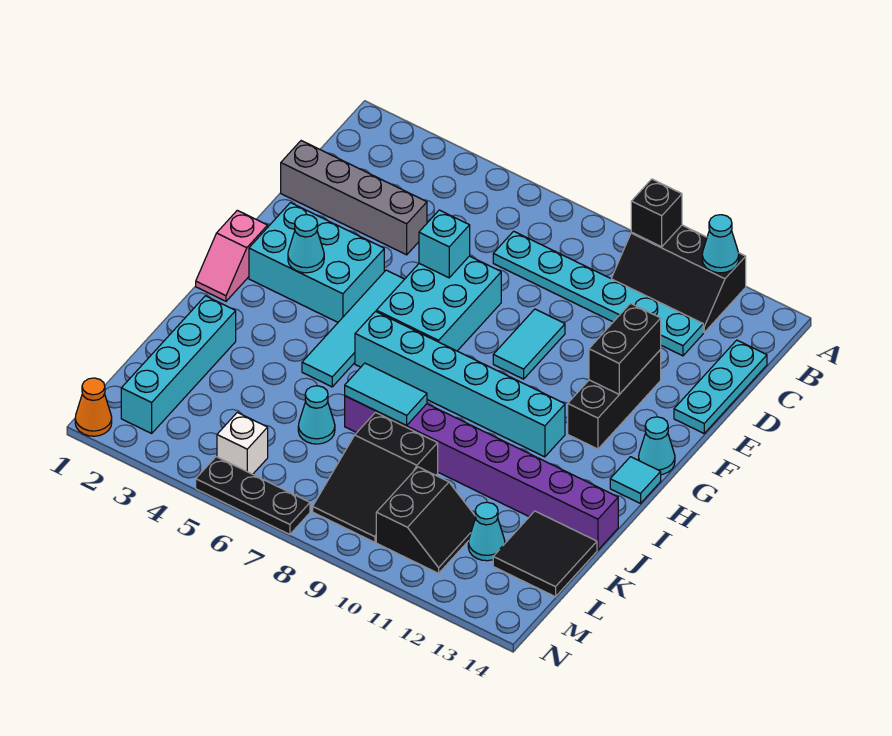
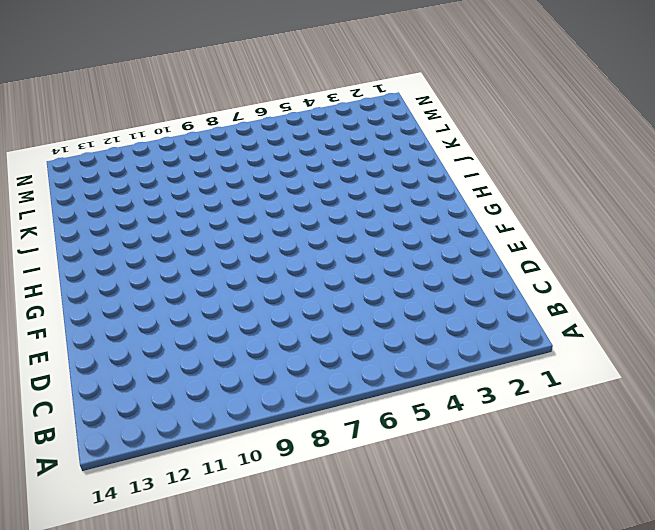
none -> black slope A10:B12 level 1 top A
none -> cyan plate C7:C12 level 1
none -> cyan plate C14:E14 level 1

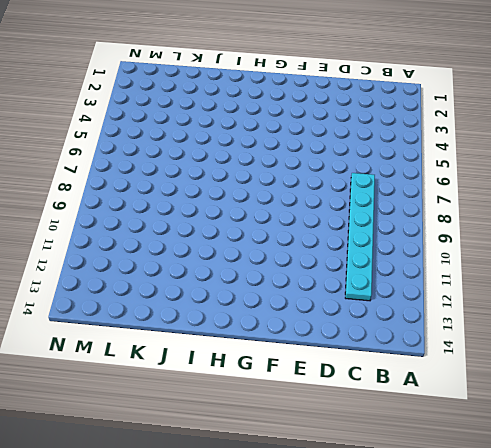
none -> black slope A10:B12 level 1 top A
none -> cyan plate C14:E14 level 1
none -> grey brick D1:D4 level 1

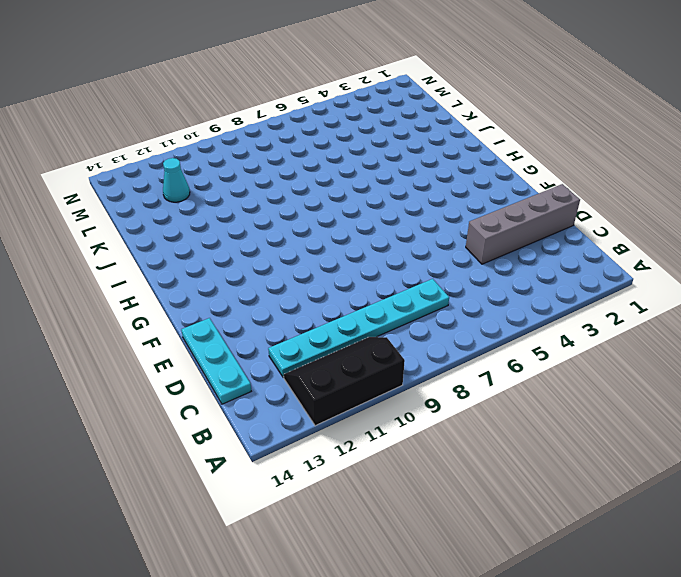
none -> cyan brick E6:G7 level 1
none -> cyan tile E9:F9 level 1
none -> black brick E12:G12 level 1

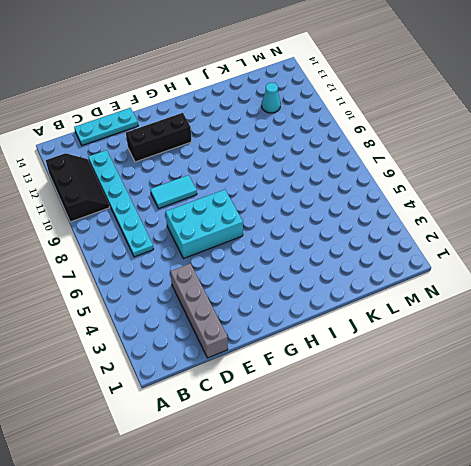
none -> cyan brick F2:G4 level 1
none -> cyan tile F5:I5 level 1
none -> pink slope G1:H1 level 1 top G

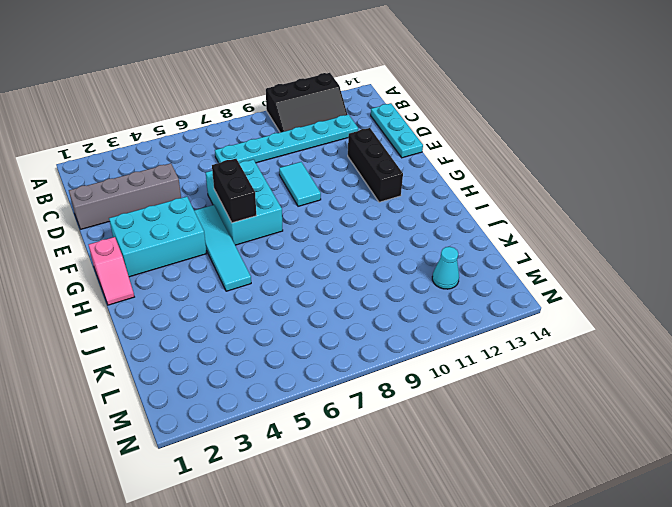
black brick F6:G6 level 2 -> black brick E12:F12 level 2
none -> cyan cone G14 level 1
none -> cyan brick H6:H11 level 1
none -> cyan tile H14 level 1

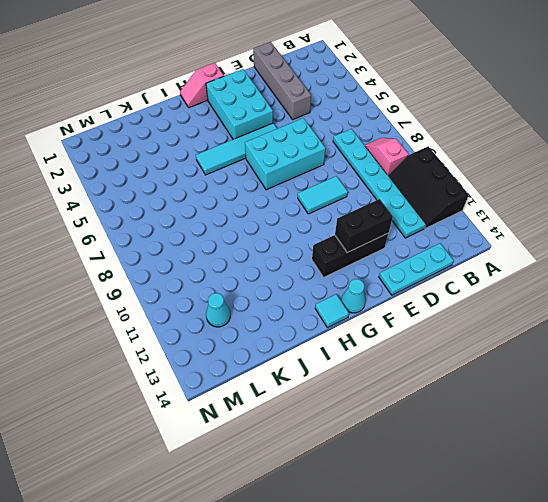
pink slope B8:B9 level 1 top 9 -> none
none -> cyan brick H6:H11 level 1
none -> cyan brick J2:M2 level 1
none -> purple brick J7:J14 level 1

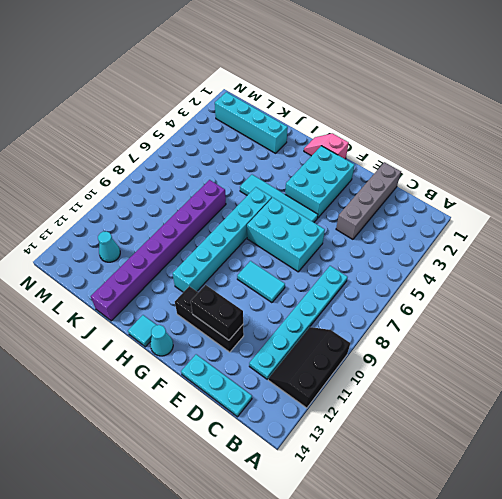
none -> cyan cone K6 level 1
none -> black slope K8:M9 level 1 top K
none -> black tile K13:L14 level 1

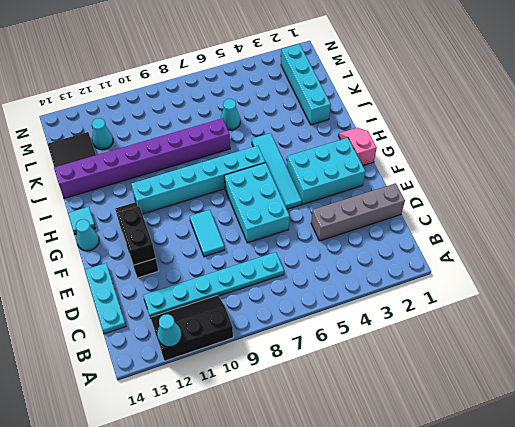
none -> black slope K8:M9 level 1 top K
none -> black slope L10:M11 level 1 top 10
none -> white brick M5 level 1

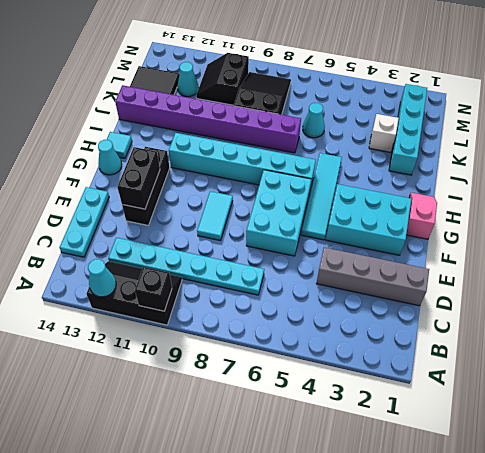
white brick K3 level 1 -> white brick M5 level 1
none -> orange cone N1 level 1
none -> black plate N5:N7 level 1
none -> cyan brick E6 level 2

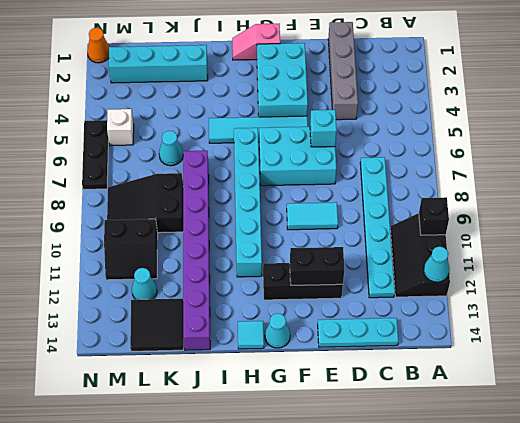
none -> cyan cone G3 level 2
none -> cyan tile J7:J8 level 2

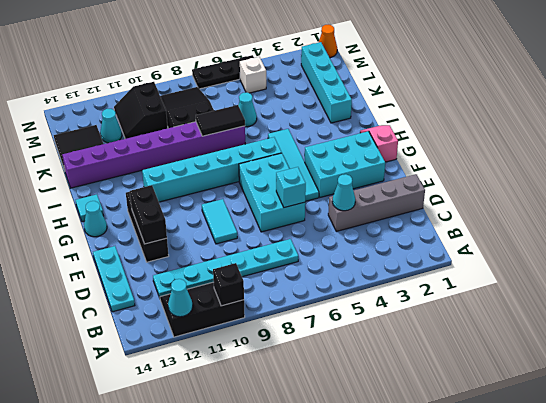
cyan cone D4 level 2 -> cyan cone G3 level 2
black tile J7:J8 level 2 -> cyan tile J7:J8 level 2

